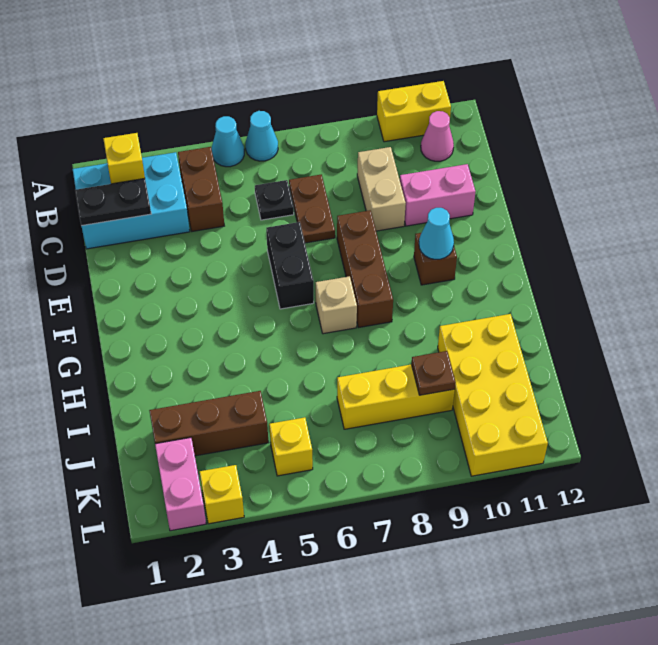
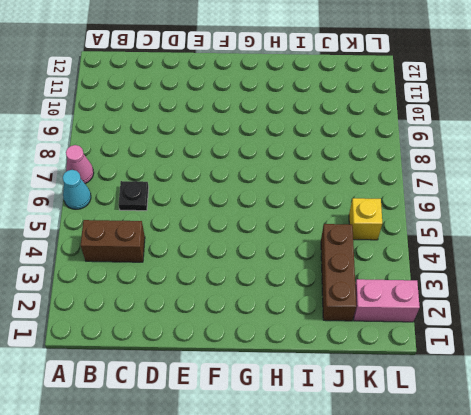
pink cone A7 level 1 -> pink cone B11 level 1
none -> cyan cone A5 level 1
none -> yellow brick A10:A11 level 1
none -> cyan brick B1:C3 level 1

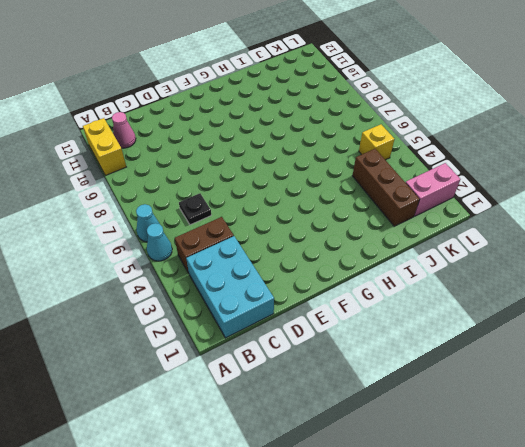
none -> brown plate C7:D7 level 1
none -> tan brick C9:D9 level 1
none -> pink brick D10:D11 level 1

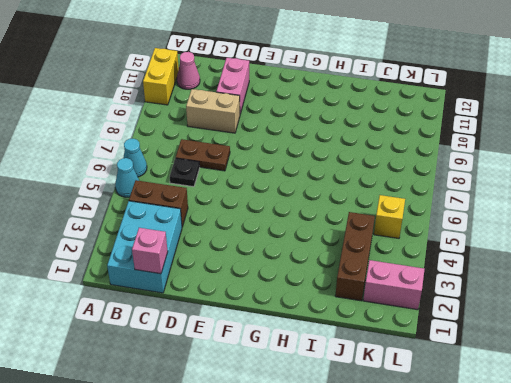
pink brick C1 level 2 -> black plate C1:C2 level 2
none -> black brick E6:F6 level 1
none -> brown brick E8:G8 level 1
none -> brown brick F10 level 1

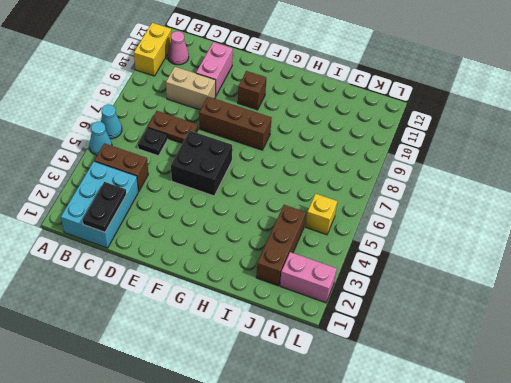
black brick E5:F6 level 1 -> black brick E6:F6 level 1
none -> tan brick G7 level 1
none -> yellow brick I10:L11 level 1
none -> yellow brick J7:J9 level 1

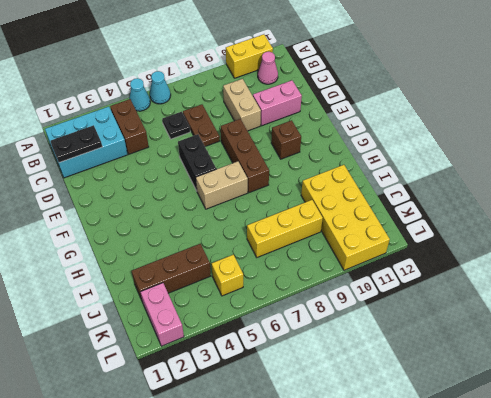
tan brick G6:G7 level 1 -> tan brick G7 level 1
none -> yellow brick L3 level 1
none -> yellow brick B2 level 2
none -> cyan cone F10 level 2

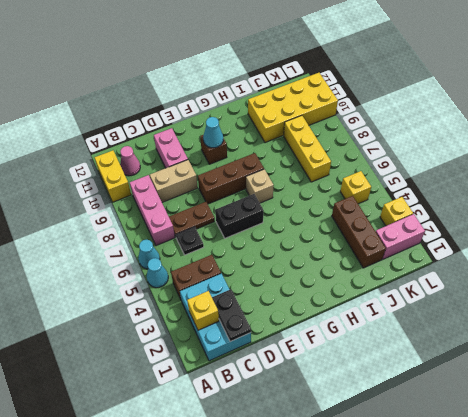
pink brick B7:B9 level 1 -> none
none -> brown plate J9 level 2

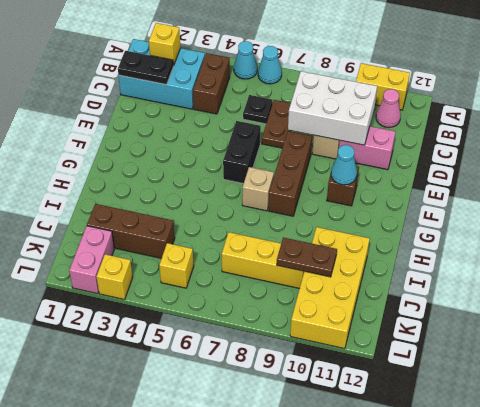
white brick C8:D10 level 2 -> none
brown plate J9:J10 level 2 -> brown plate J9 level 2

